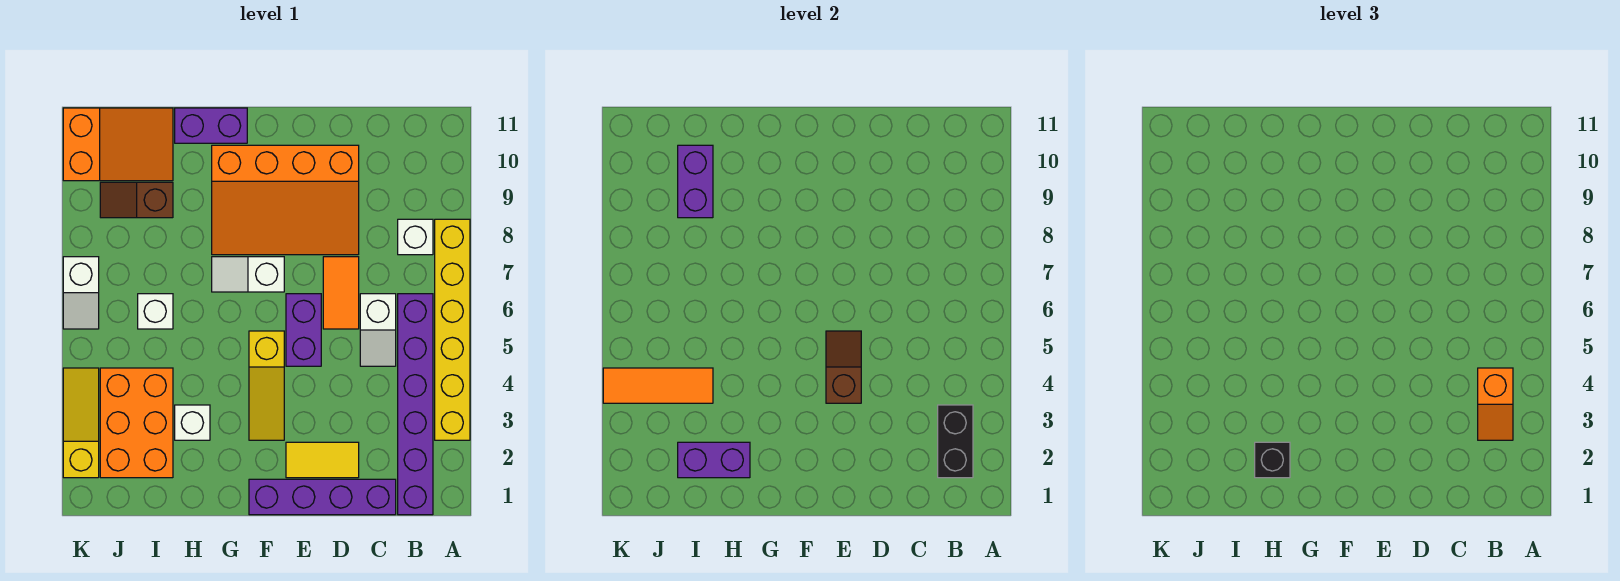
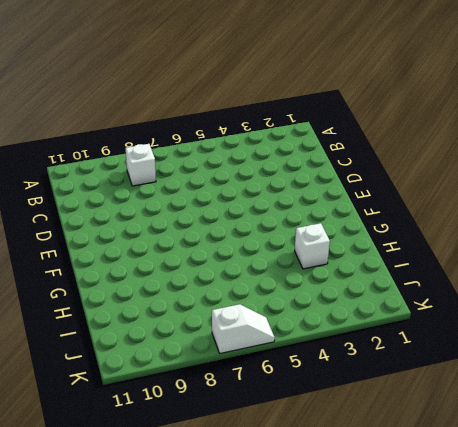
none -> yellow brick A3:A8 level 1
none -> purple brick B1:B6 level 1
none -> purple brick C1:F1 level 1

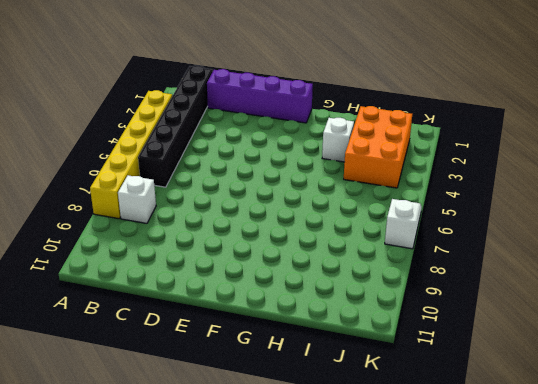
black brick B1:B6 level 1 -> purple brick B1:B6 level 1
none -> white slope C5:C6 level 1 top 6
none -> yellow tile D2:E2 level 1
none -> orange tile D6:D7 level 1

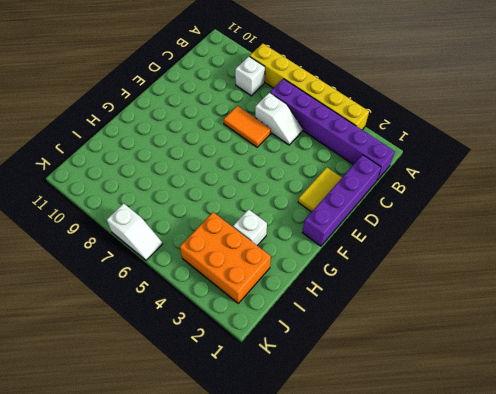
none -> orange slope D8:G10 level 1 top 10
none -> purple brick E5:E6 level 1
none -> yellow slope F3:F5 level 1 top 5

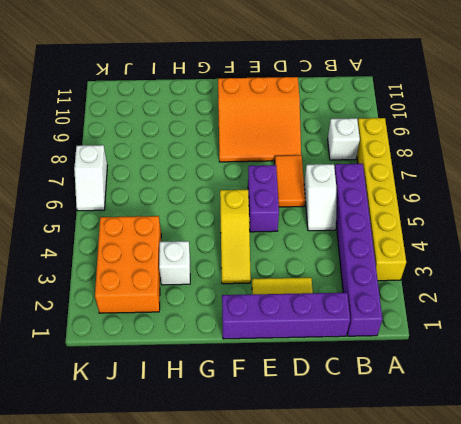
orange slope D8:F10 level 1 top 10 -> orange slope D8:G10 level 1 top 10
none -> white slope F7:G7 level 1 top F
none -> purple brick G11:H11 level 1
none -> white brick I6 level 1

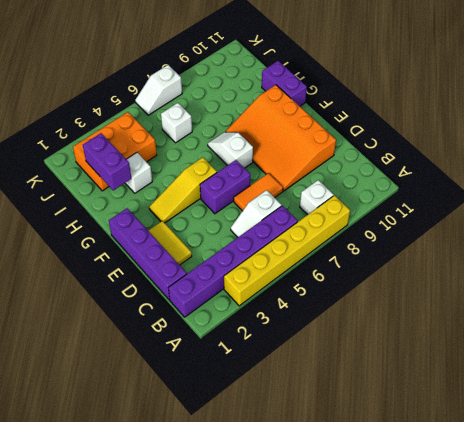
none -> brown slope I9:J9 level 1 top I
none -> orange slope I10:K11 level 1 top K
none -> yellow slope K2:K4 level 1 top 2

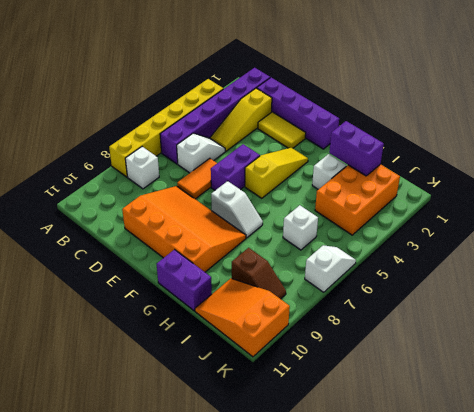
yellow slope C2:C4 level 1 top 2 -> yellow slope K2:K4 level 1 top 2
none -> black brick B2:B3 level 2
none -> brown slope E4:E5 level 2 top 4
none -> orange tile I4:K4 level 2

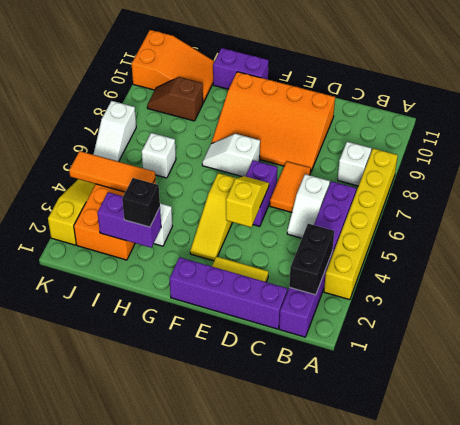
yellow slope E4:E5 level 2 top 4 -> brown slope E4:E5 level 2 top 4
none -> purple brick I9:I10 level 2
none -> orange slope B3:B4 level 3 top 4

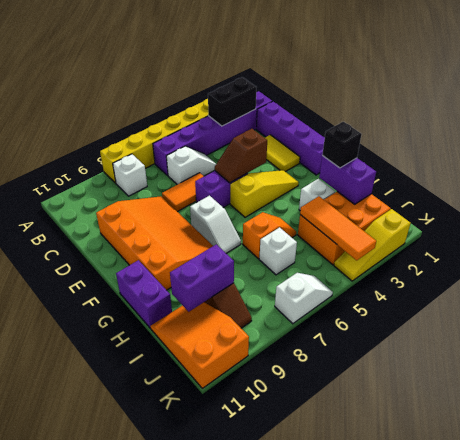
orange slope H5:H6 level 1 top 6 -> orange slope B3:B4 level 3 top 4

